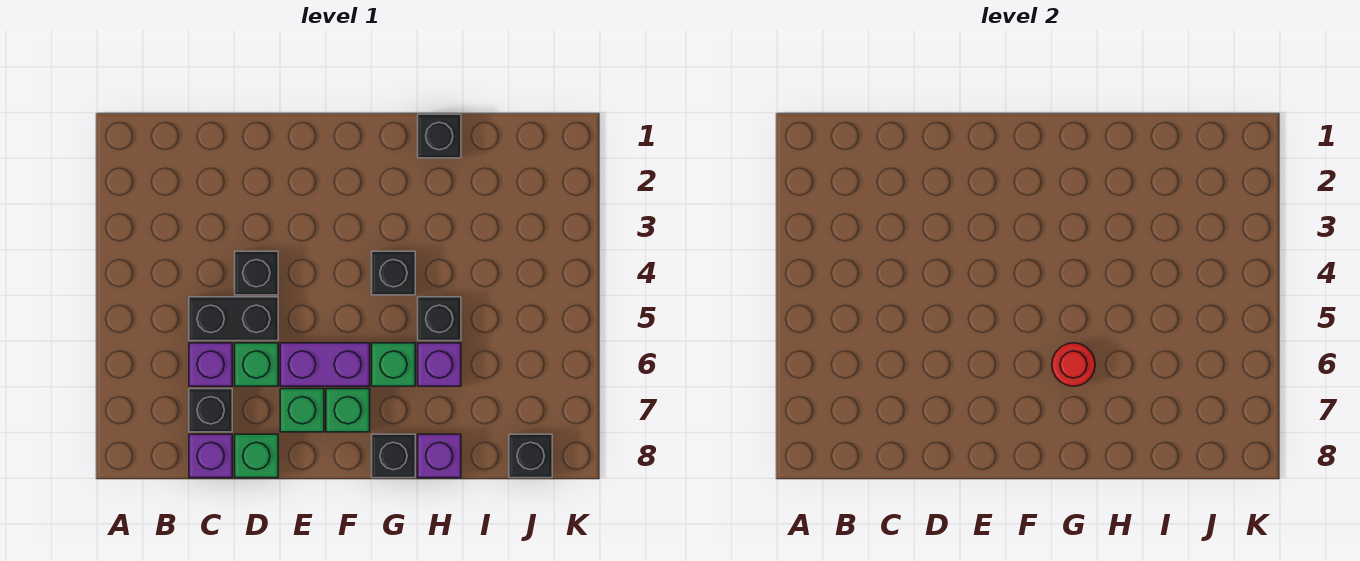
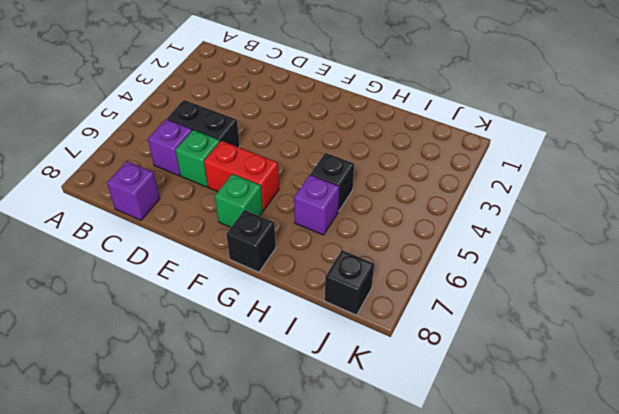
red brick E6:F6 level 1 -> purple brick E6:F6 level 1
none -> black brick C7 level 1
none -> black brick D4 level 1
none -> green brick D8 level 1

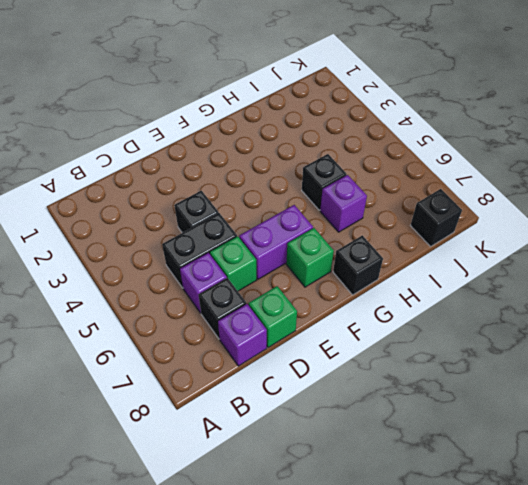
none -> green brick E7 level 1
none -> black brick G4 level 1
none -> green brick G6 level 1

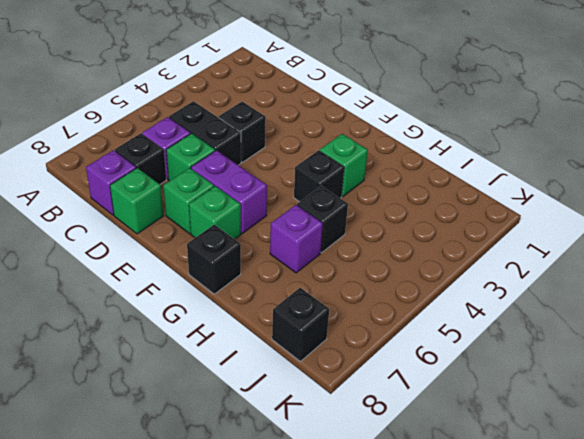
green brick G3 level 1 -> green brick G6 level 1
none -> black brick H1 level 1
none -> purple brick H8 level 1
none -> red round brick G6 level 2

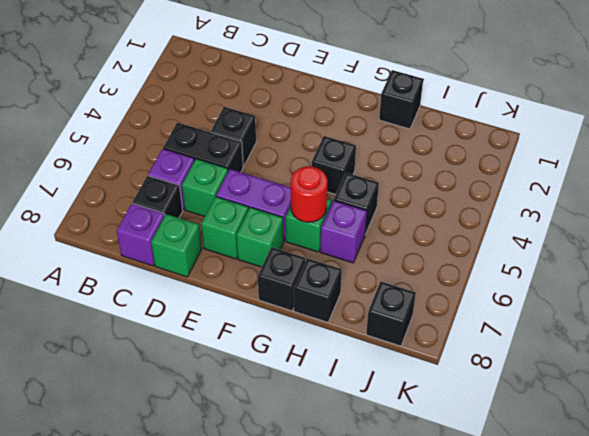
black brick H8 level 1 -> purple brick H8 level 1

